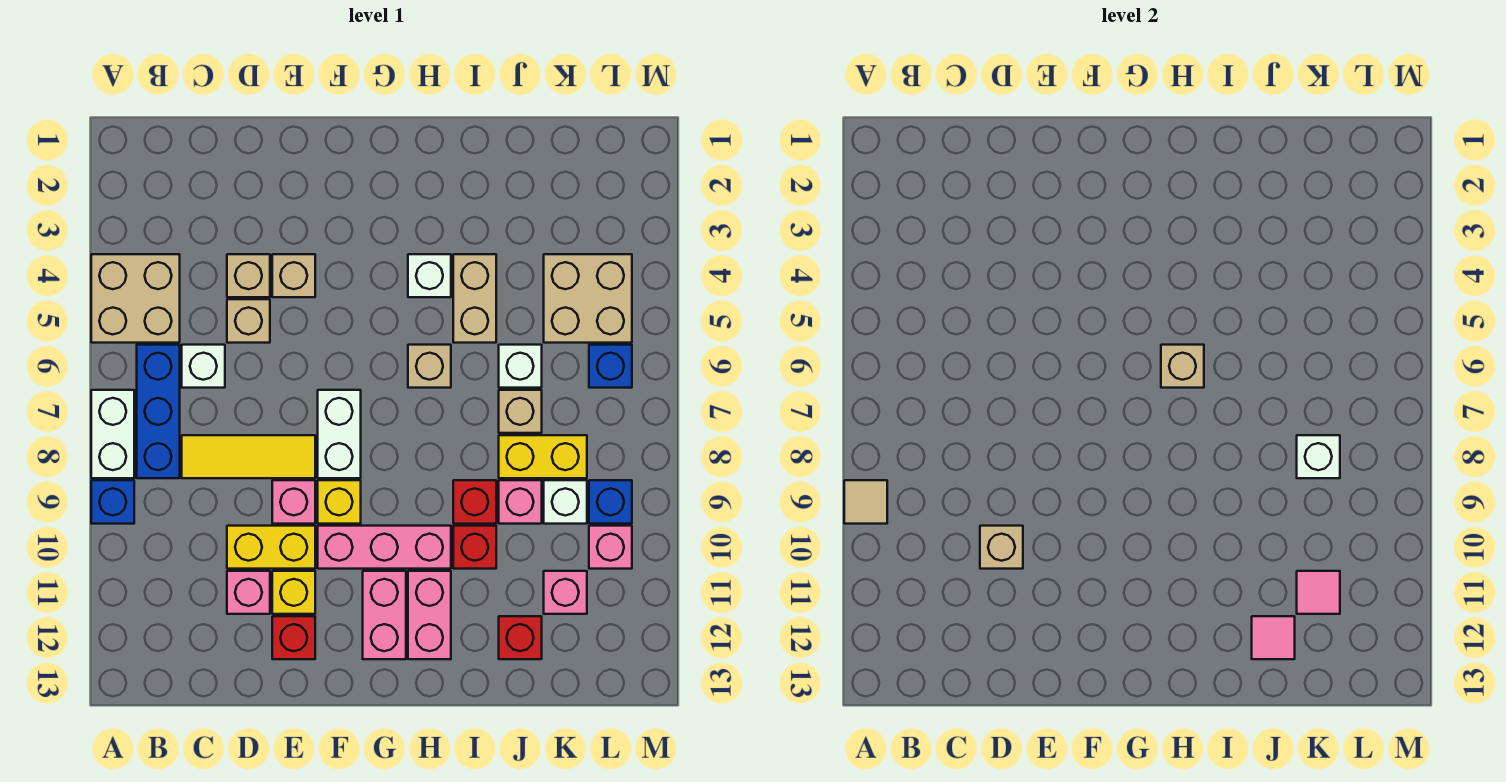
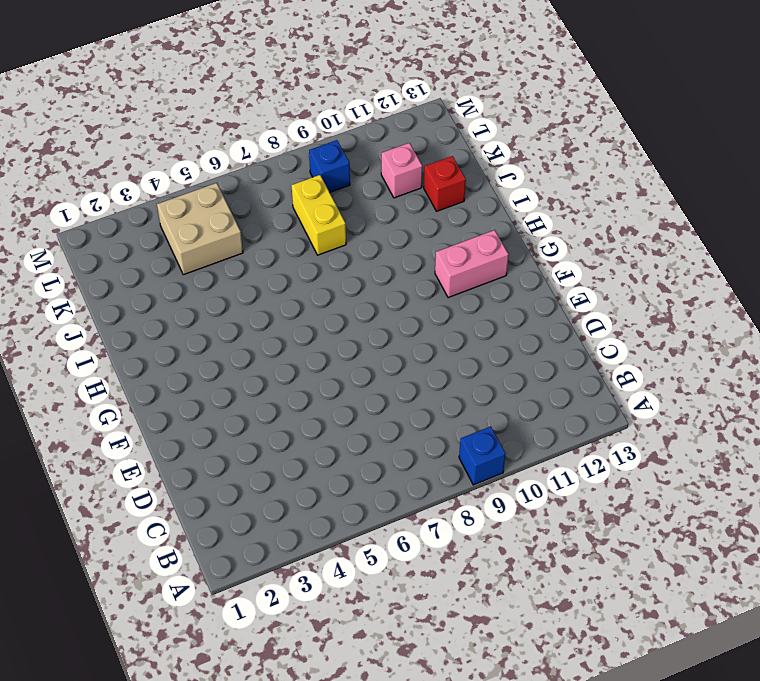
none -> tan brick A4:B5 level 1
none -> white brick A7:A8 level 1
none -> blue brick B6:B8 level 1
none -> white brick C6 level 1

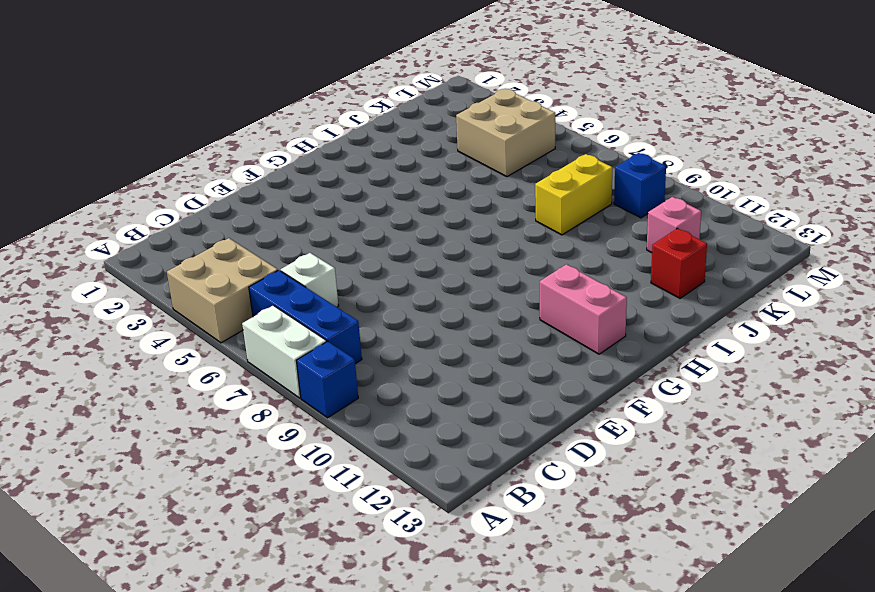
none -> yellow tile C8:E8 level 1
none -> tan brick D4 level 1
none -> tan brick D5 level 1
none -> yellow brick D10:E10 level 1

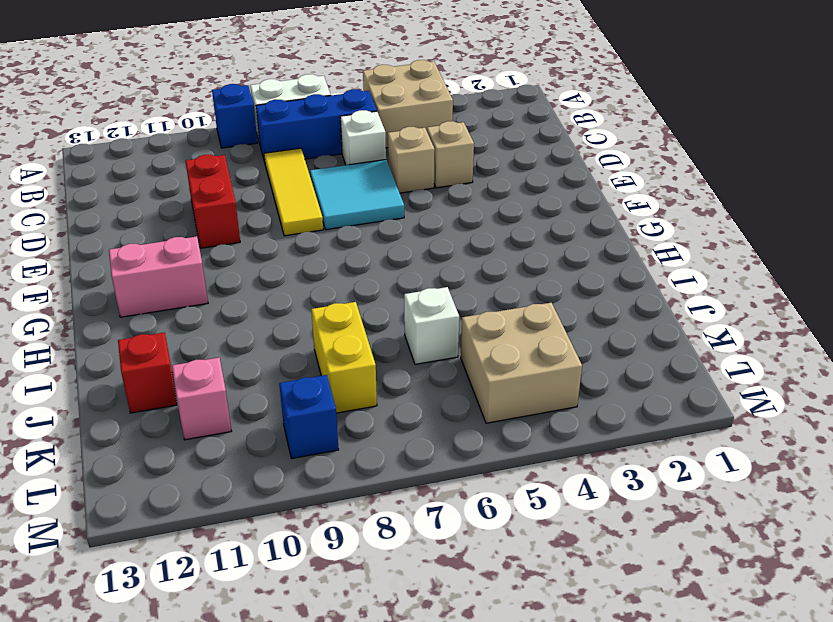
cyan tile D6:E7 level 1 -> none
red brick D10:E10 level 1 -> yellow brick D10:E10 level 1
none -> pink brick D11 level 1
none -> tan brick E4 level 1
none -> pink brick E9 level 1
none -> yellow brick E11 level 1

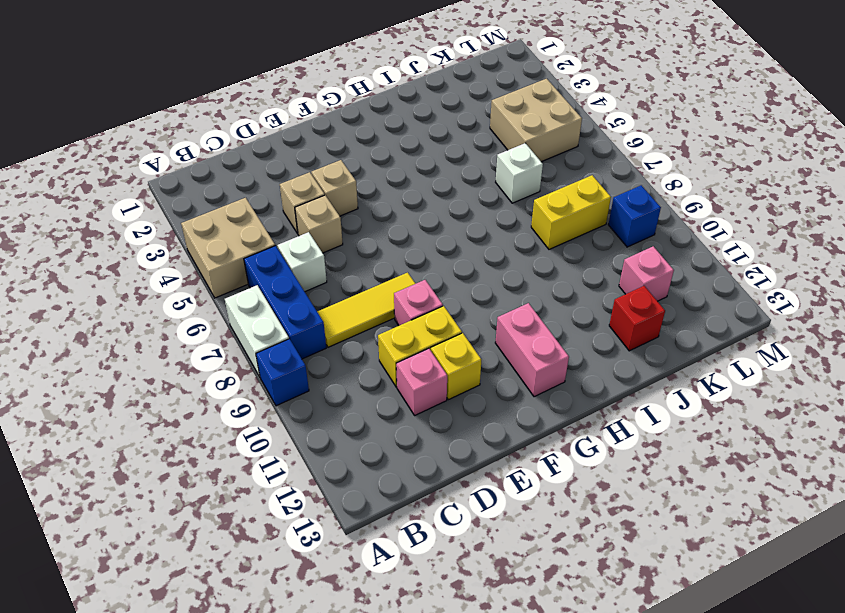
none -> red brick E12 level 1
none -> white brick F7:F8 level 1
none -> yellow brick F9 level 1
none -> pink brick F10:H10 level 1

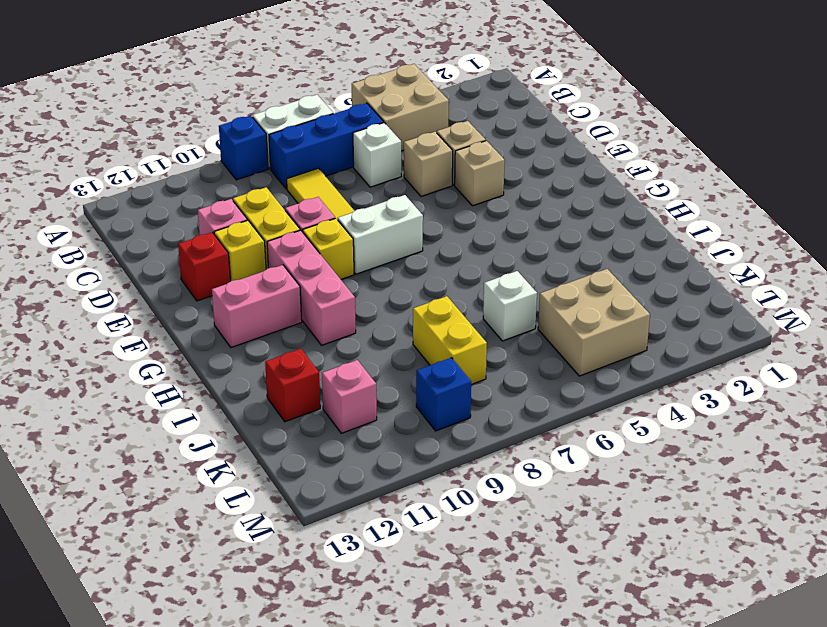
none -> white brick H4 level 1
none -> tan brick H6 level 1
none -> pink brick H11:H12 level 1
none -> tan brick I4:I5 level 1

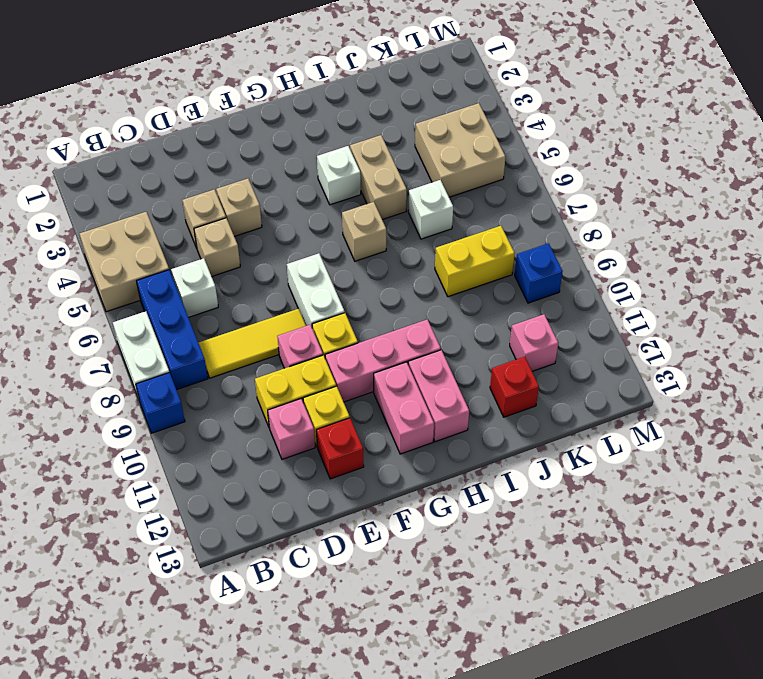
none -> red brick I9 level 1
none -> red brick I10 level 1
none -> tan brick J7 level 1
none -> pink brick J9 level 1

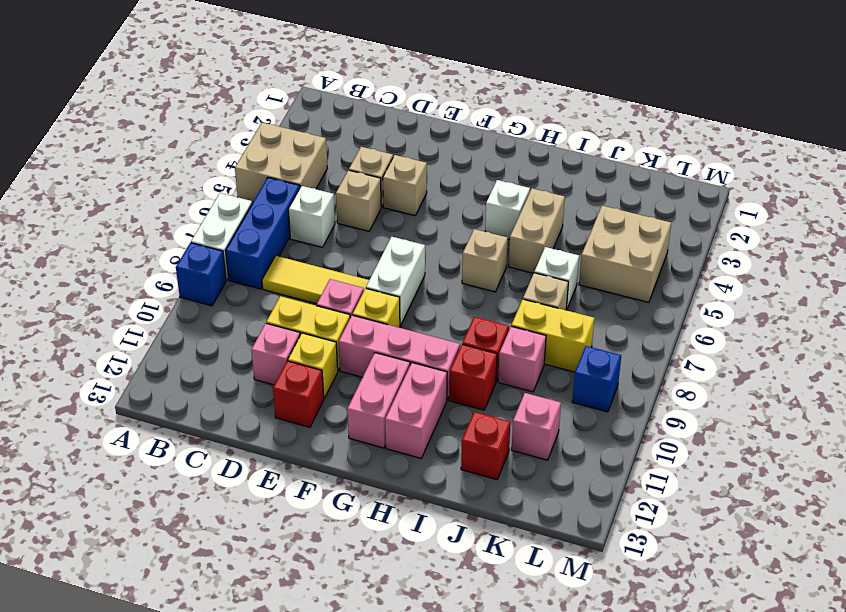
none -> white brick K9 level 1
none -> blue brick L6 level 1
none -> pink brick L10 level 1
none -> tan tile A9 level 2

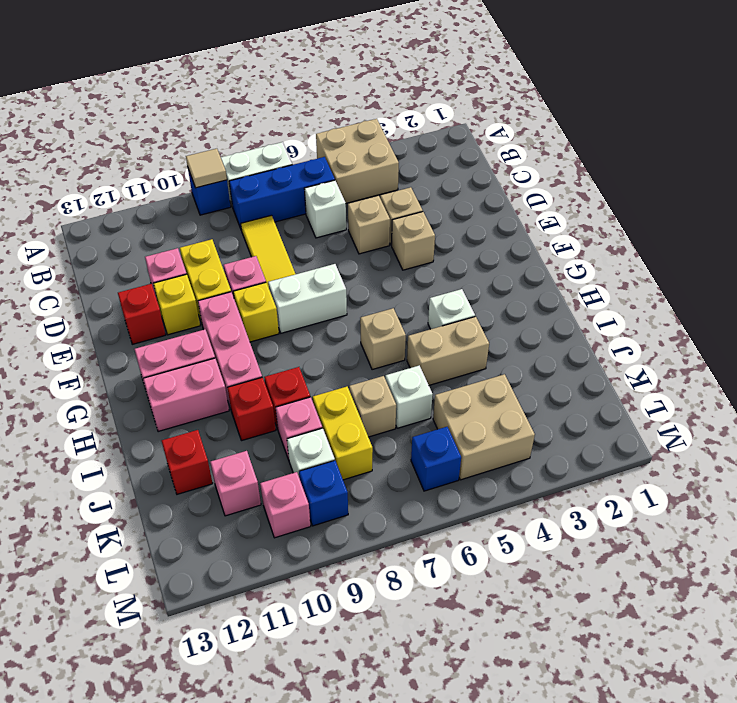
none -> tan brick D10 level 2
none -> tan brick H6 level 2
none -> pink tile J12 level 2
none -> white brick K8 level 2

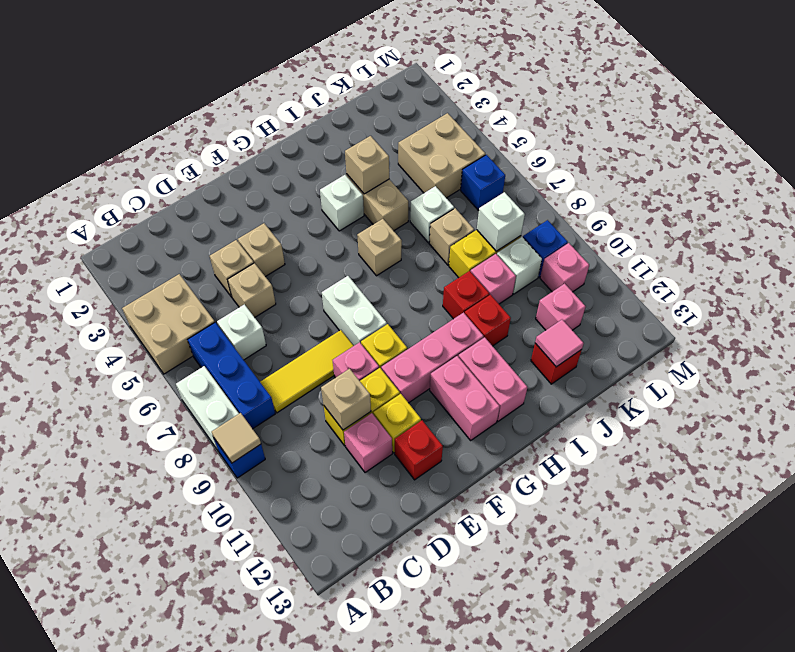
tan brick I4 level 2 -> tan brick H6 level 2
none -> pink tile K11 level 2

